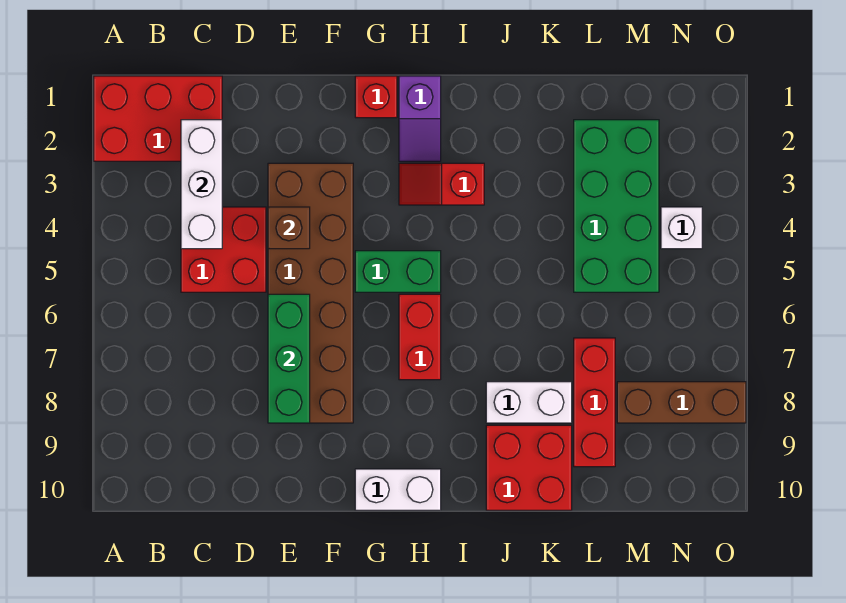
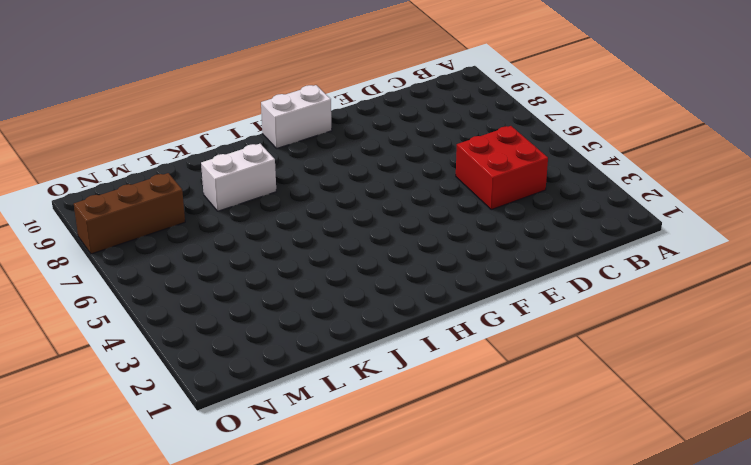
none -> red brick A1:C2 level 1
none -> brown brick E3:F8 level 1
none -> red brick G1 level 1

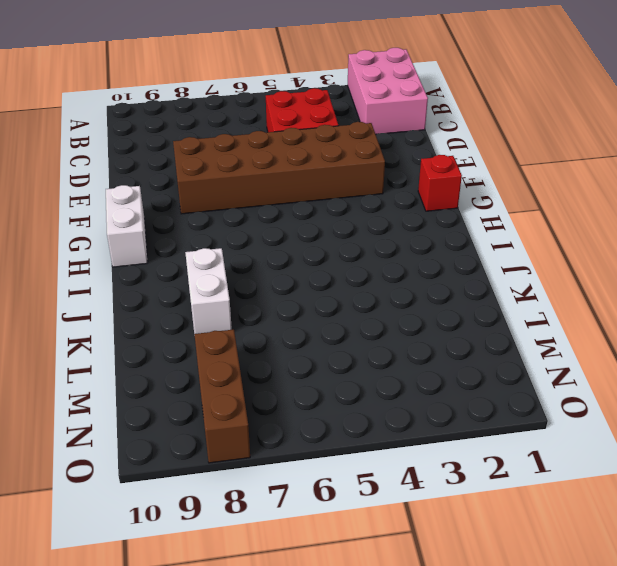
pink brick A1:C2 level 1 -> red brick A1:C2 level 1
none -> green brick G5:H5 level 1
none -> purple slope H1:H2 level 1 top 1
none -> red slope H3:I3 level 1 top I

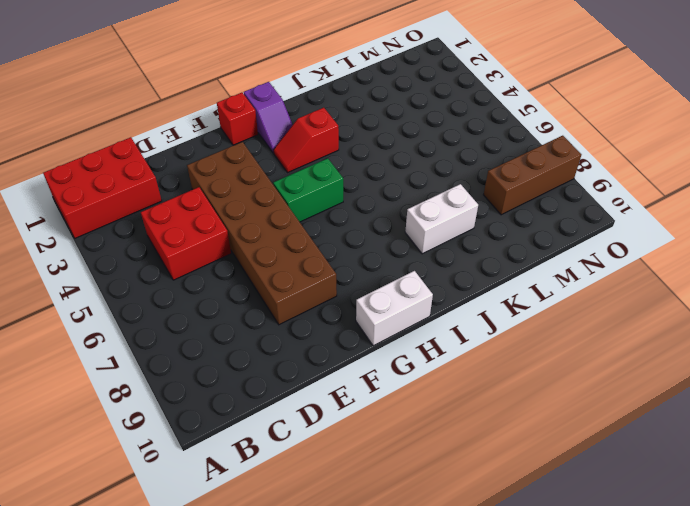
none -> red brick H6:H7 level 1
none -> red brick J9:K10 level 1
none -> green brick L2:M5 level 1

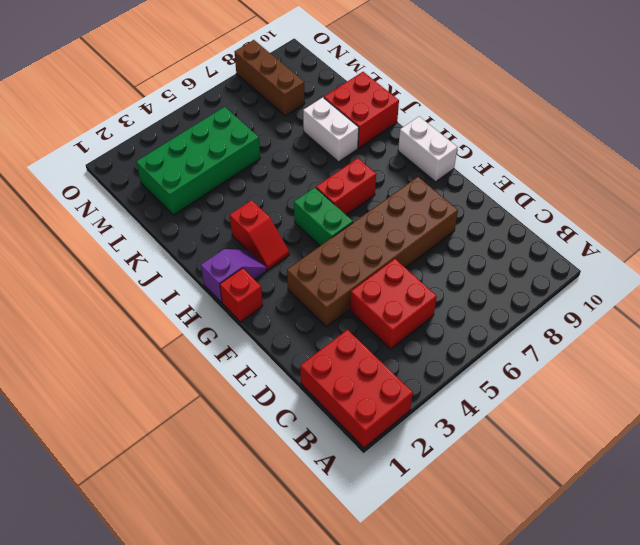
none -> red brick L7:L9 level 1
none -> white brick N4 level 1
none -> white brick C2:C4 level 2

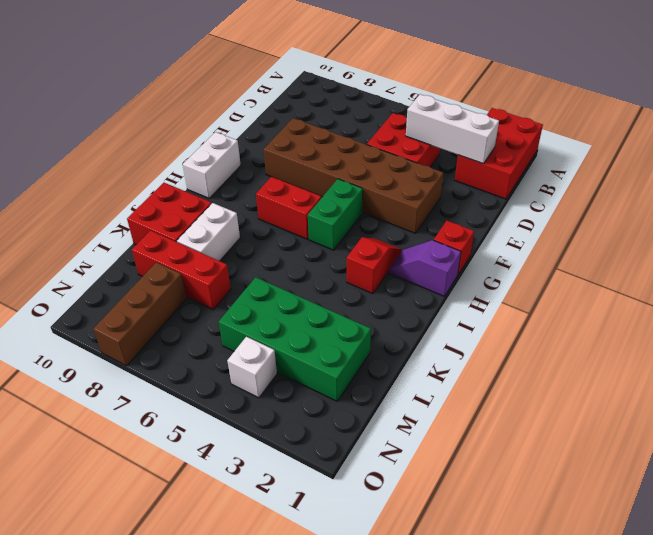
none -> brown brick E4 level 2
none -> green brick E6:E8 level 2

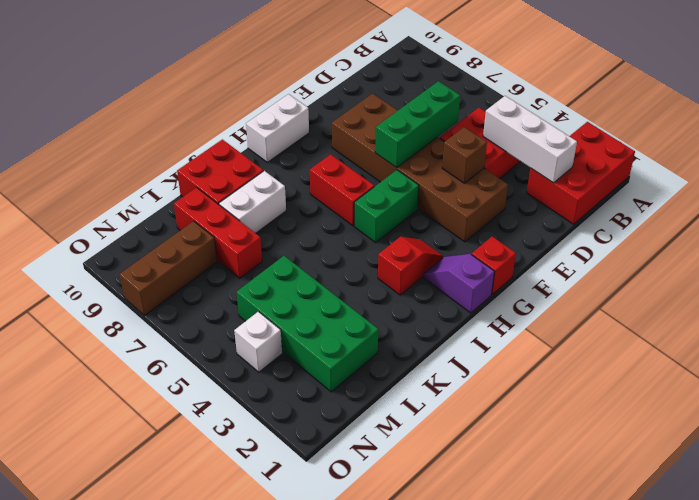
green brick D6:F6 level 2 -> green brick E6:E8 level 2

